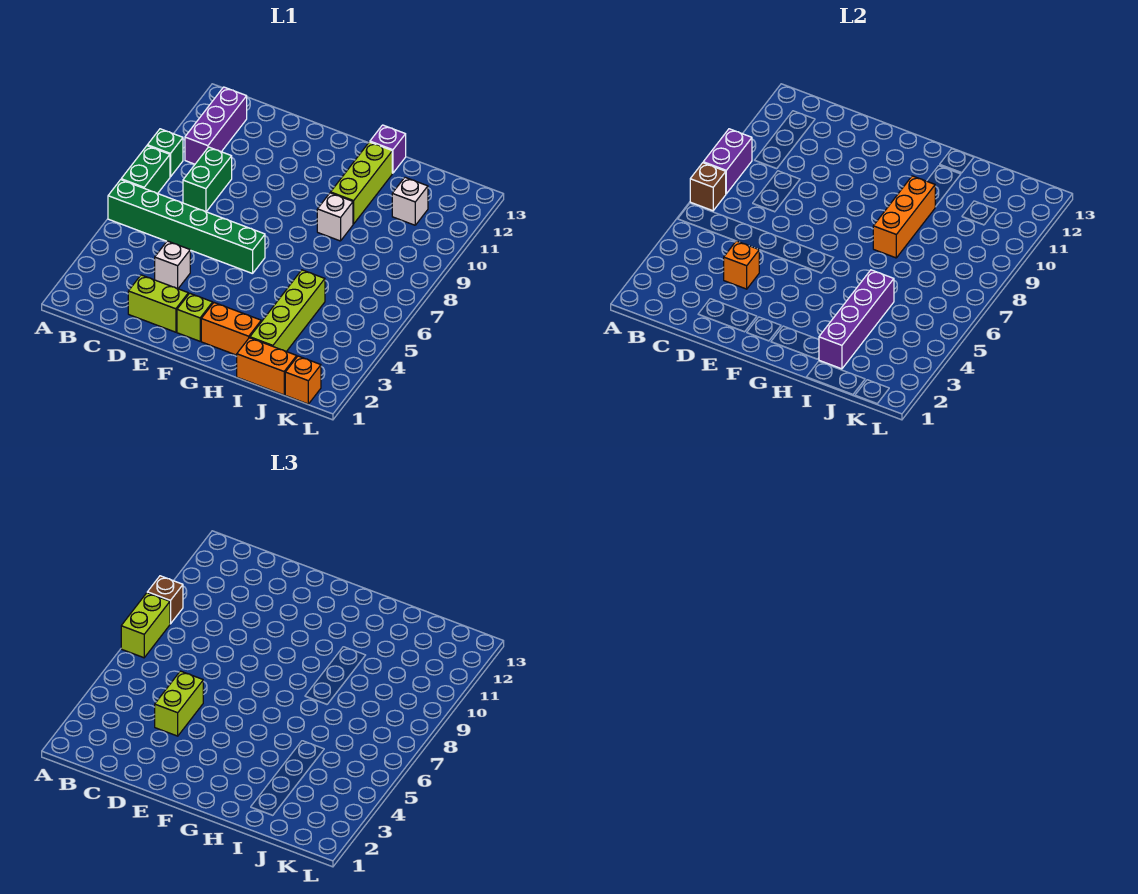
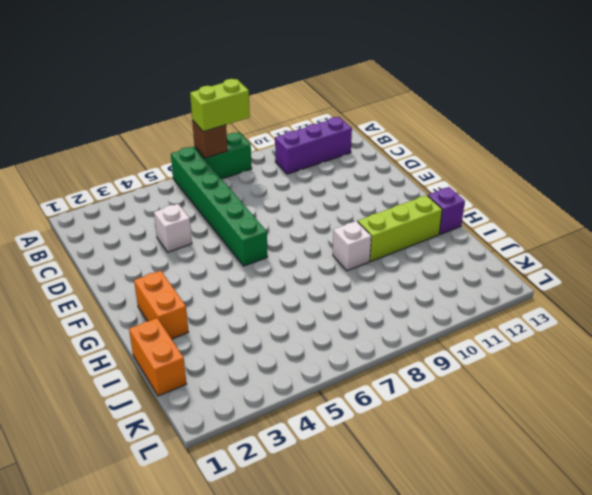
none -> green brick A9 level 1
none -> green brick C8:C9 level 1
none -> lime brick D2:E2 level 1

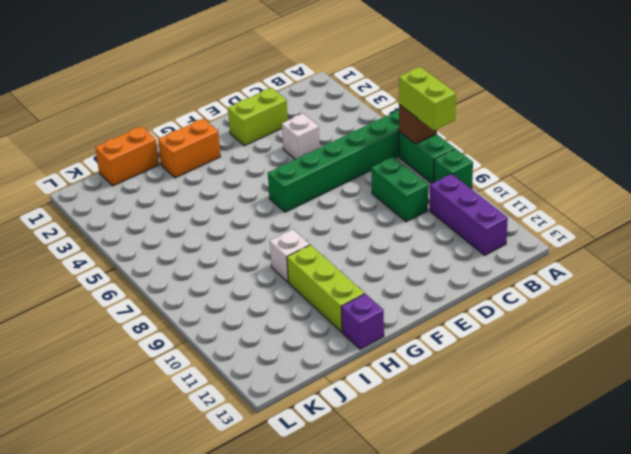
none -> lime brick F2 level 1
none -> lime brick I2:I5 level 1
none -> white brick J11 level 1

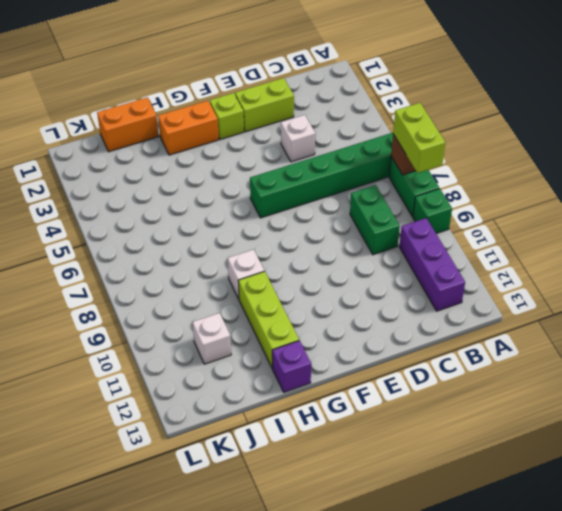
none -> lime brick I2:I5 level 1
none -> orange brick K1 level 1
none -> purple brick A8:A9 level 2

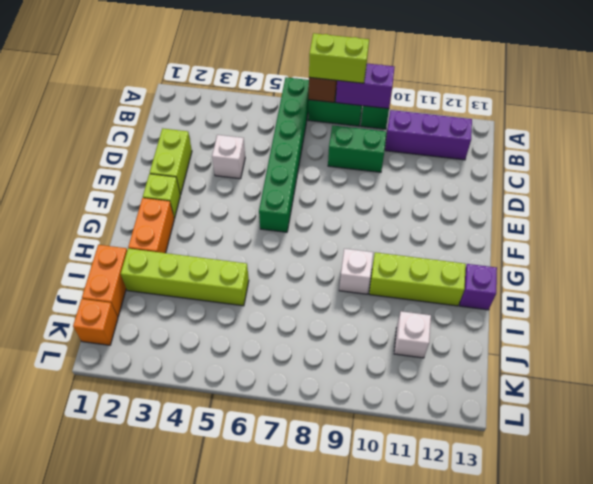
none -> orange brick D4 level 2
none -> orange brick H8:H10 level 2
none -> purple brick I2:I5 level 2

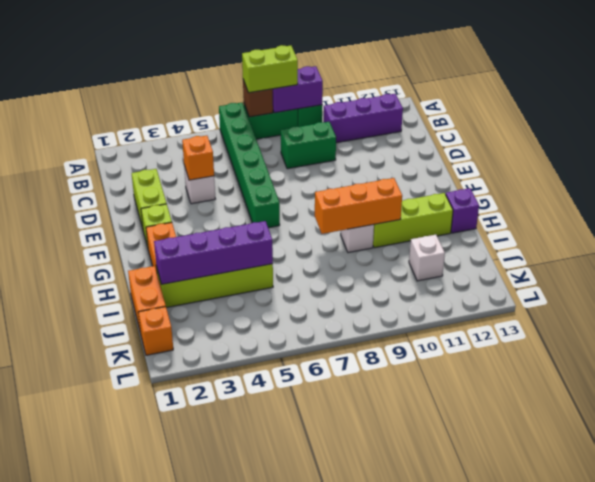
none -> brown brick A9 level 3
none -> lime brick D4:D5 level 3

